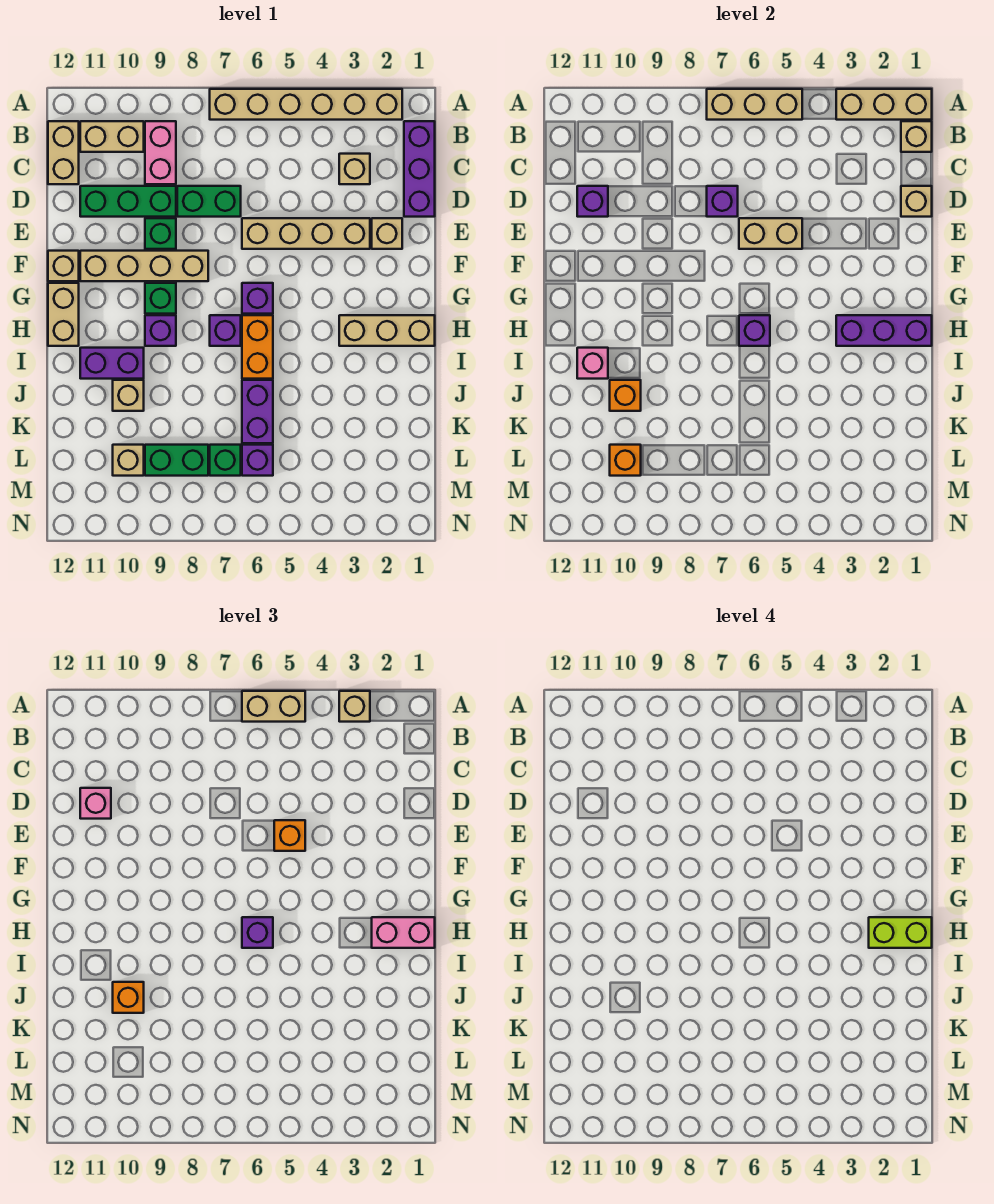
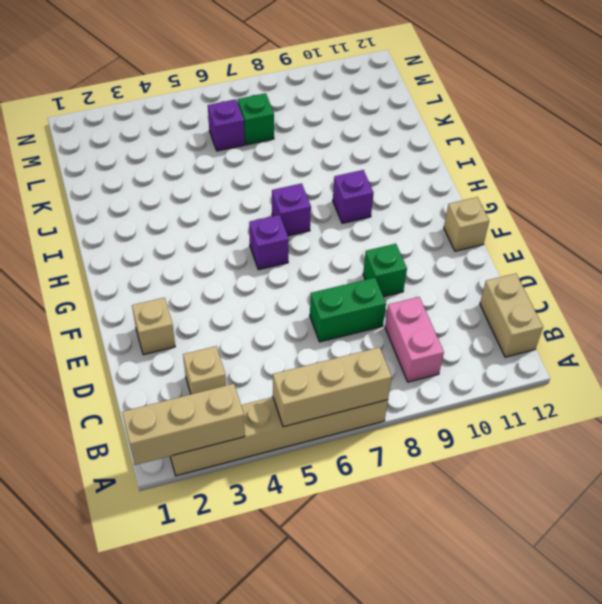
none -> purple brick B1:D1 level 1
none -> tan brick B10:B11 level 1
none -> green brick D9:D11 level 1
none -> tan brick E3:E6 level 1

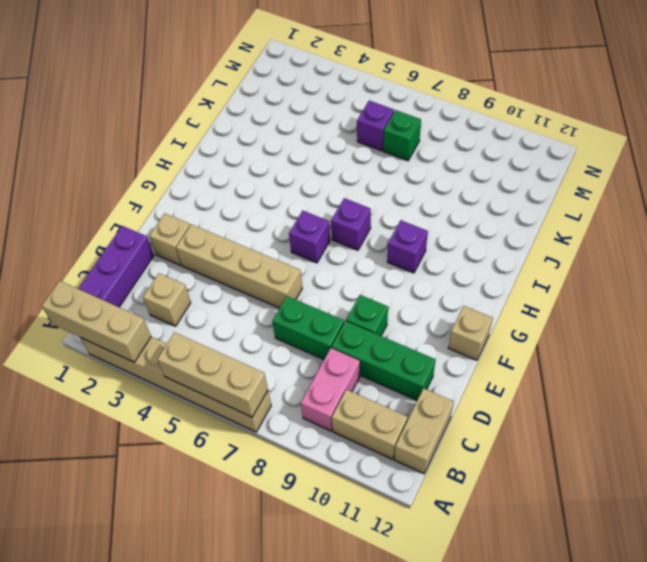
none -> tan brick F8:F11 level 1
none -> green brick G9 level 1
none -> tan brick G12:H12 level 1
none -> tan brick H1:H3 level 1

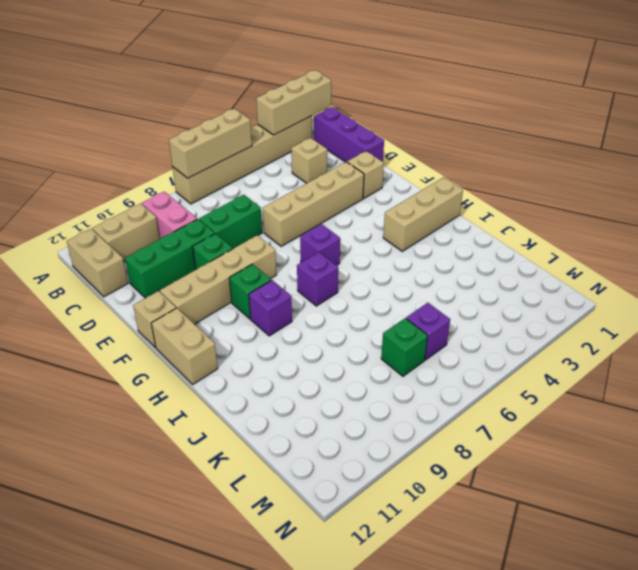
none -> orange brick H6:I6 level 1
none -> purple brick I10:I11 level 1
none -> purple brick J6:K6 level 1
none -> tan brick J10 level 1

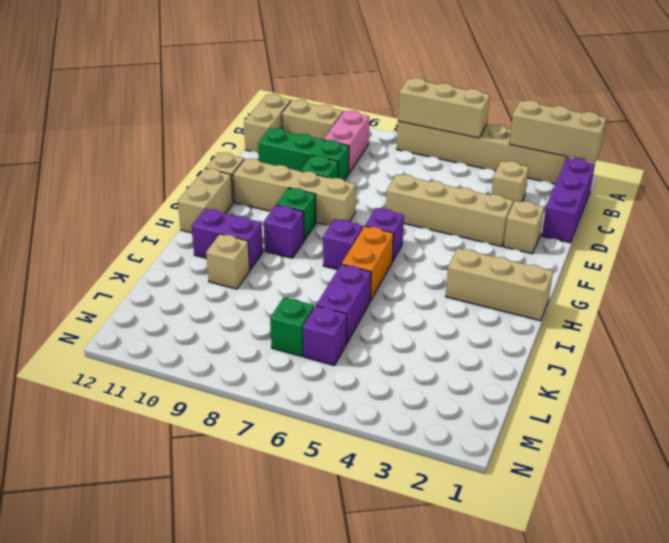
none -> green brick D7:D8 level 1
none -> green brick L8:L9 level 1
none -> tan brick L10 level 1
none -> tan brick B1 level 2

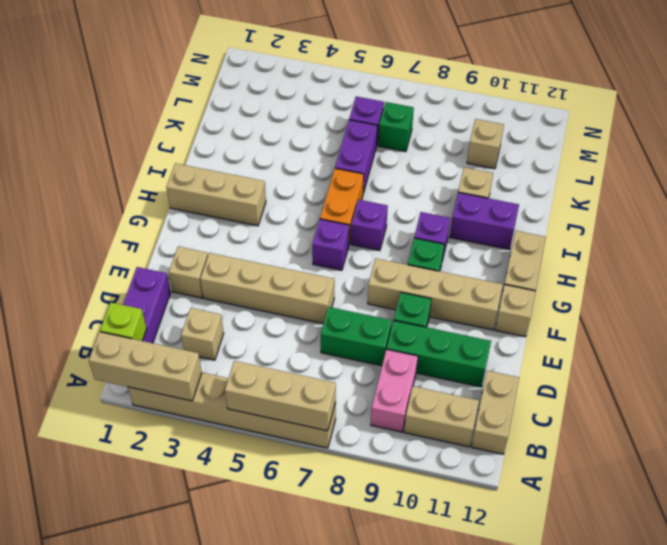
lime brick B1 level 2 -> tan brick B1 level 2
none -> green brick L8:L9 level 1
none -> tan brick D1 level 2
none -> purple brick D7 level 2
none -> purple brick D11 level 2

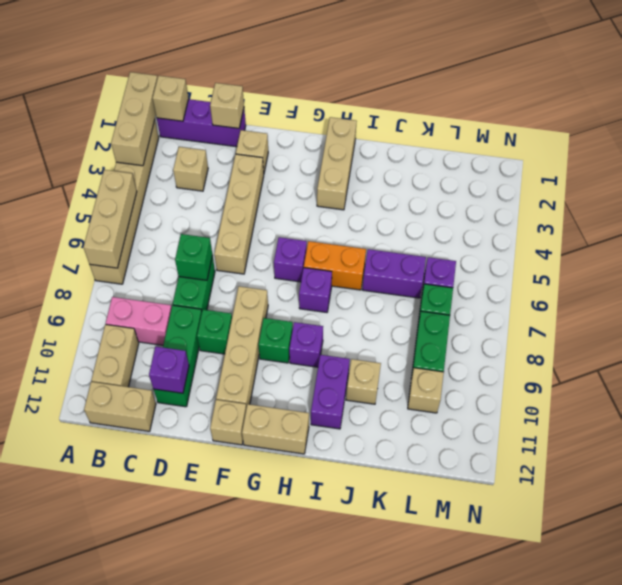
green brick D7 level 2 -> purple brick D7 level 2
none -> tan brick E5:E6 level 2
none -> purple brick H1:H3 level 2
none -> purple brick H6 level 2
none -> pink brick I11 level 2

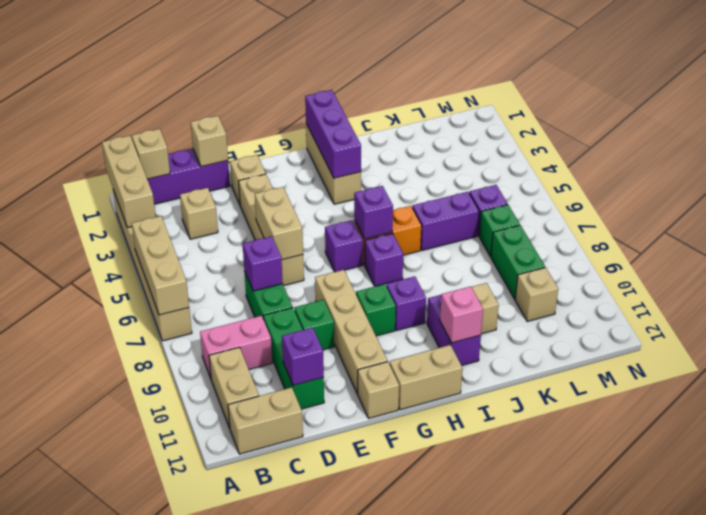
none -> orange brick J10 level 2
none -> orange brick L10 level 2
none -> tan brick A3 level 3
none -> tan brick A5:A6 level 3

